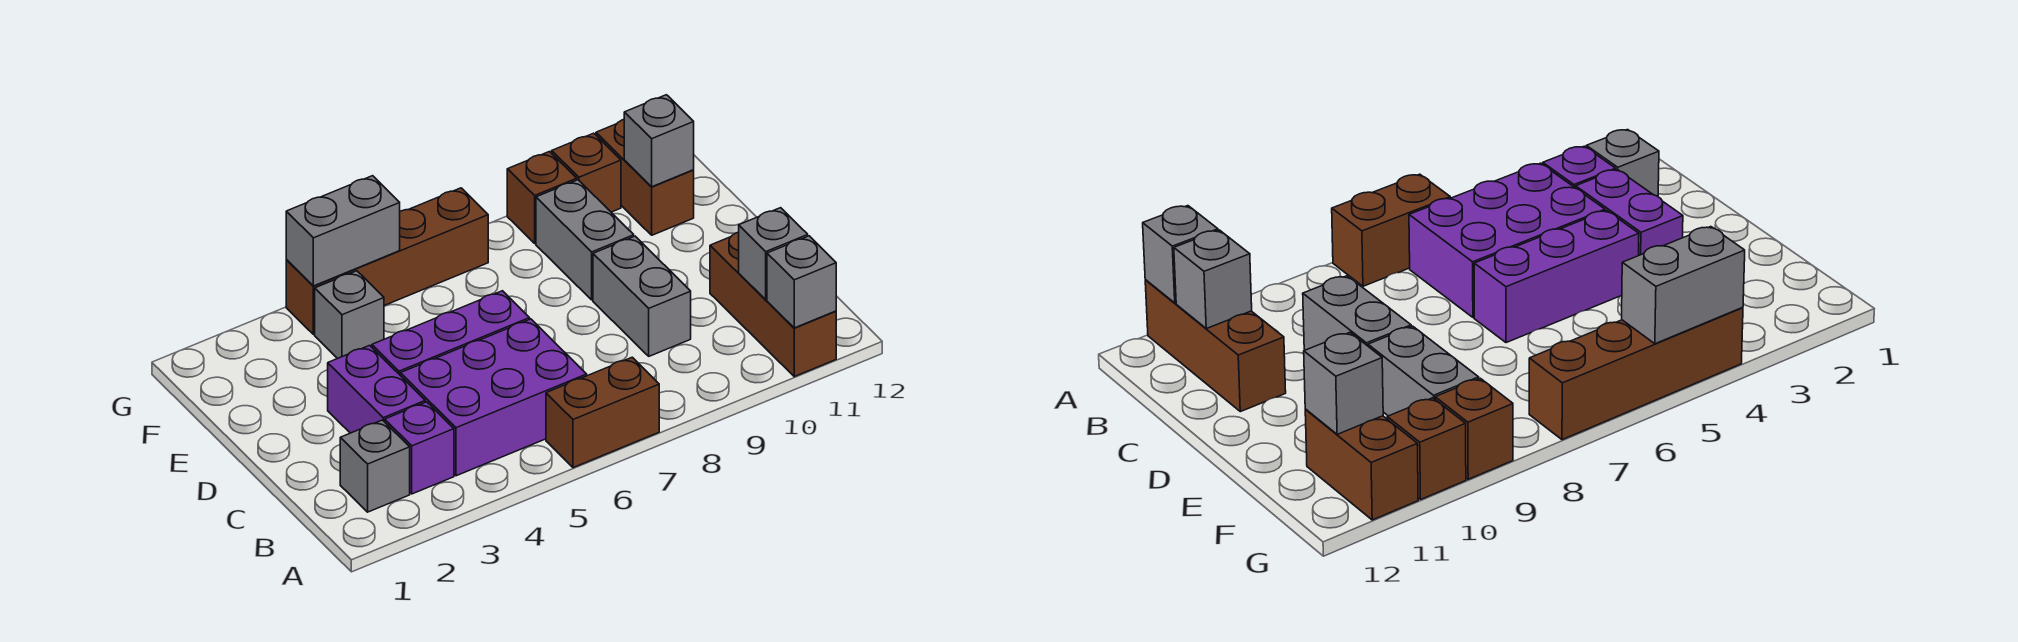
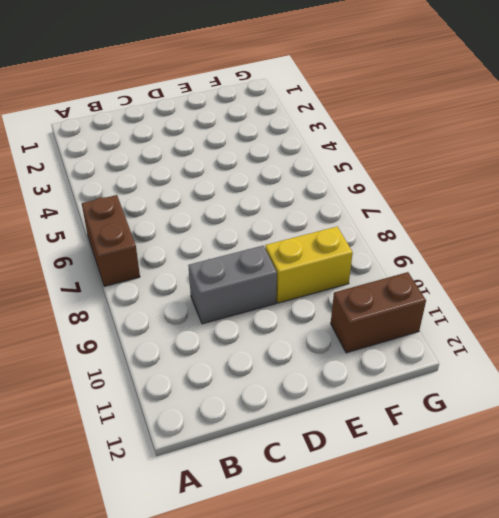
yellow brick E9:F9 level 1 -> grey brick E9:F9 level 1
none -> brown brick A11:C11 level 1
none -> grey brick B2 level 1
none -> purple brick B3 level 1

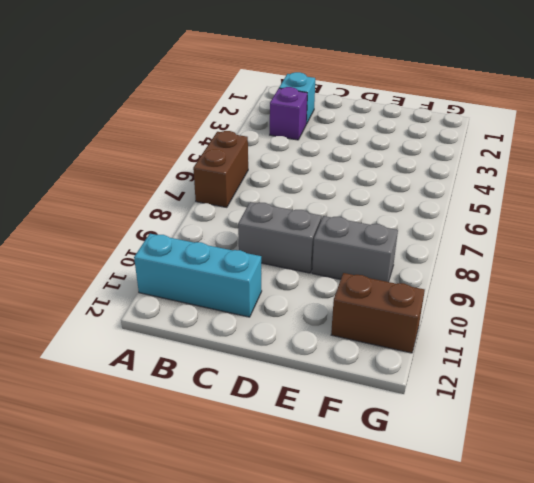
cyan brick A11:C11 level 1 -> brown brick A11:C11 level 1
cyan brick B2 level 1 -> grey brick B2 level 1
none -> purple brick B4:C6 level 1
none -> purple brick C3:D3 level 1
none -> purple brick D4:D6 level 1

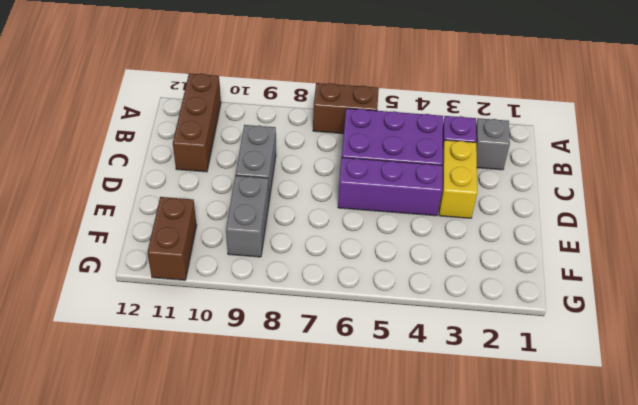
yellow brick C3:D3 level 1 -> purple brick C3:D3 level 1
none -> grey brick F4 level 1
none -> brown brick G4:G7 level 1
none -> brown brick G9 level 1

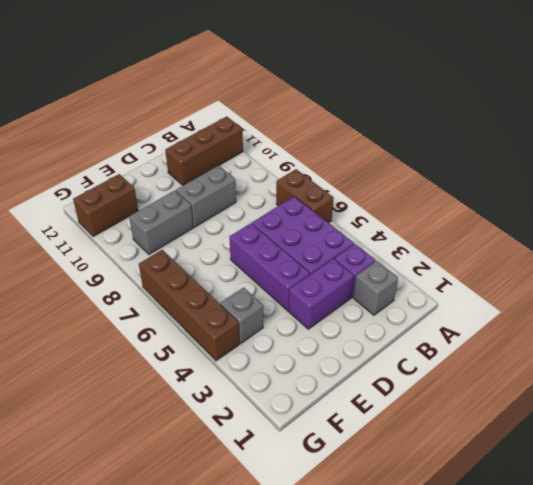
none -> brown brick G9 level 1
none -> brown brick G10 level 1
none -> grey brick A11 level 2

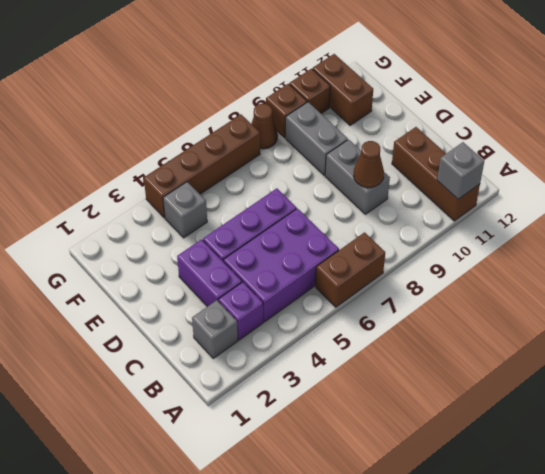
brown cone C9 level 2 -> none
brown cone G8 level 1 -> none
none -> grey brick B11 level 2
none -> grey brick F11 level 2
none -> grey brick G4:G5 level 2

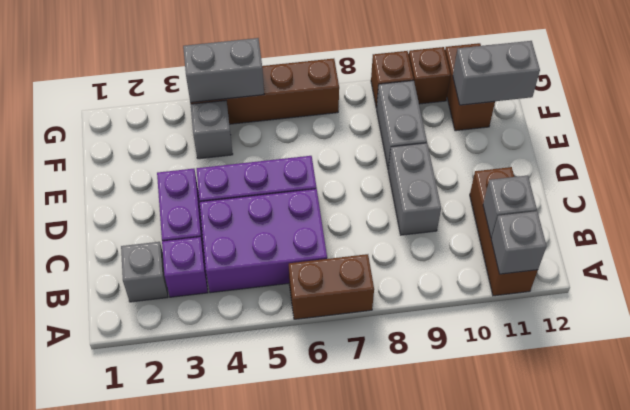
grey brick F11:F12 level 2 -> grey brick F11 level 2

